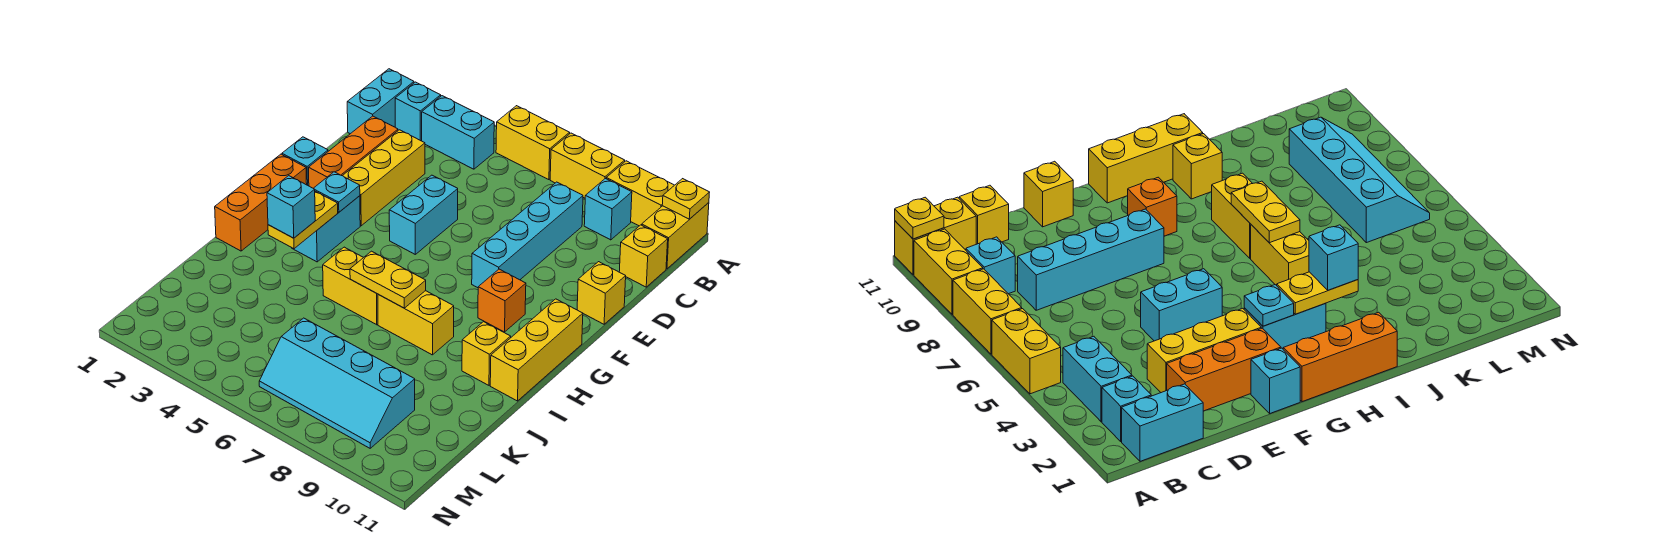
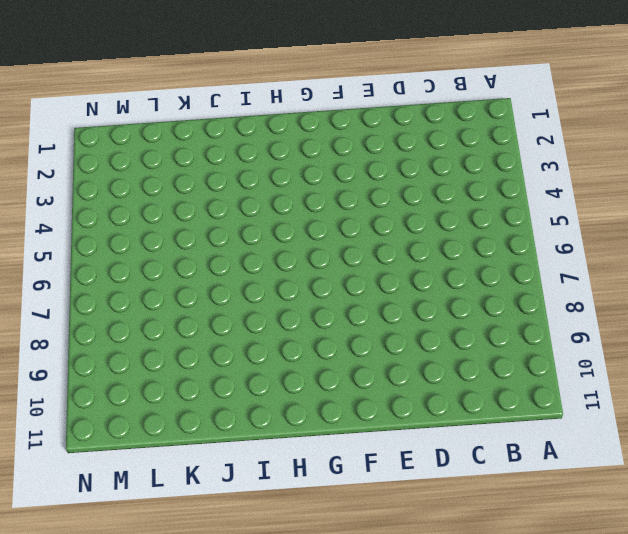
none -> yellow brick A5:A6 level 1
none -> yellow brick A7:A8 level 1
none -> yellow brick A9:A10 level 1

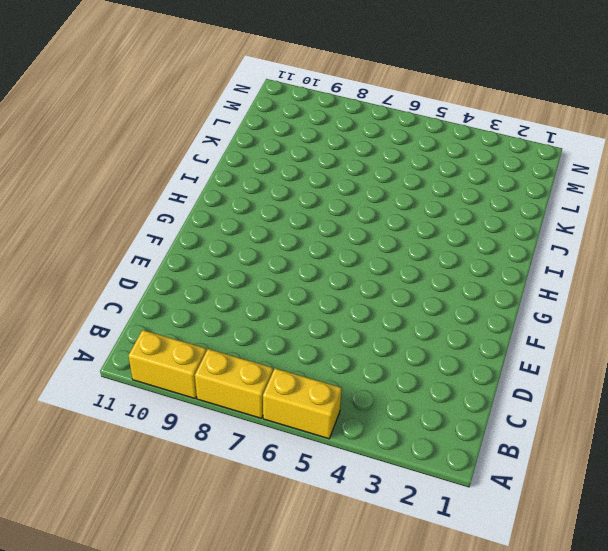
none -> yellow brick A11:B11 level 1
none -> cyan brick B1:C1 level 1
none -> cyan brick B2 level 1

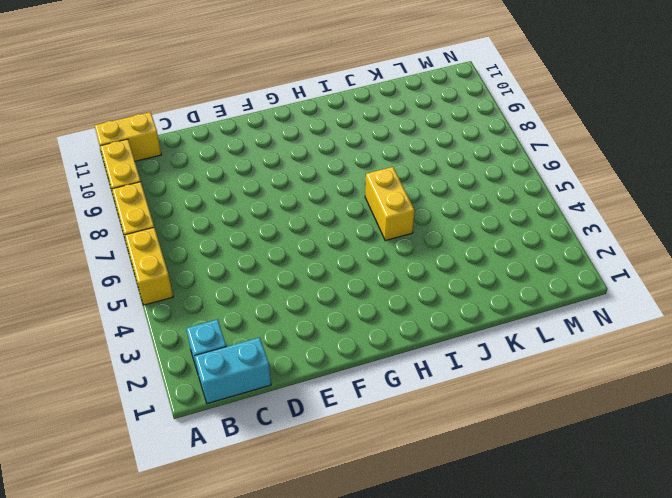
none -> cyan brick B3:B4 level 1
none -> cyan brick B9 level 1
none -> cyan brick C8:F8 level 1

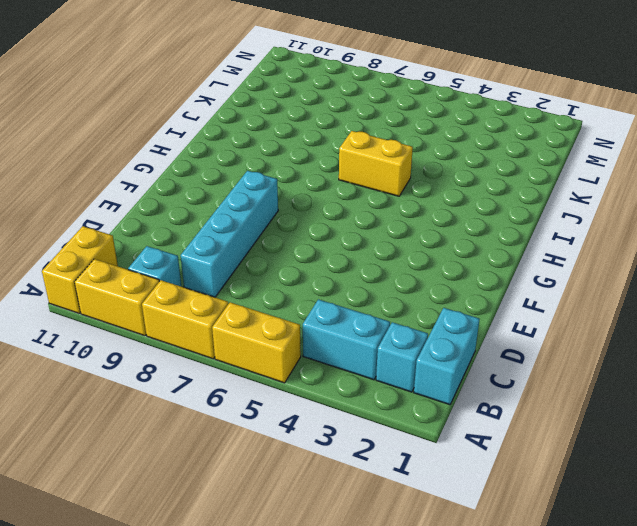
none -> yellow brick C11 level 1
none -> orange brick D2:F2 level 1
none -> yellow brick D3:F3 level 1

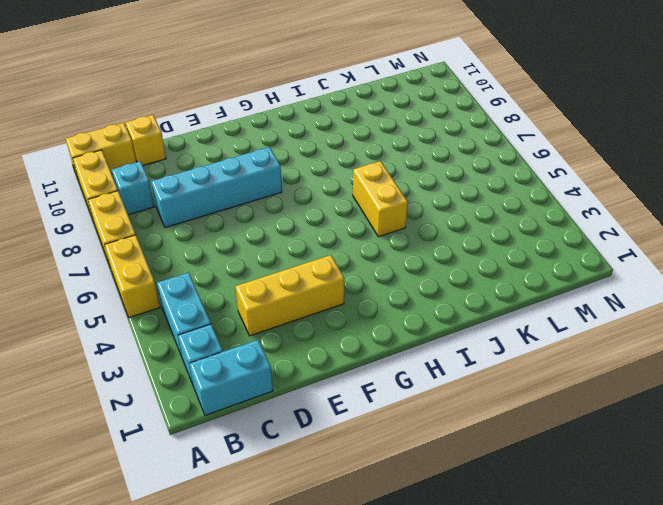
none -> orange brick D2:F2 level 1
none -> cyan brick E5:F5 level 1
none -> yellow brick E11 level 1

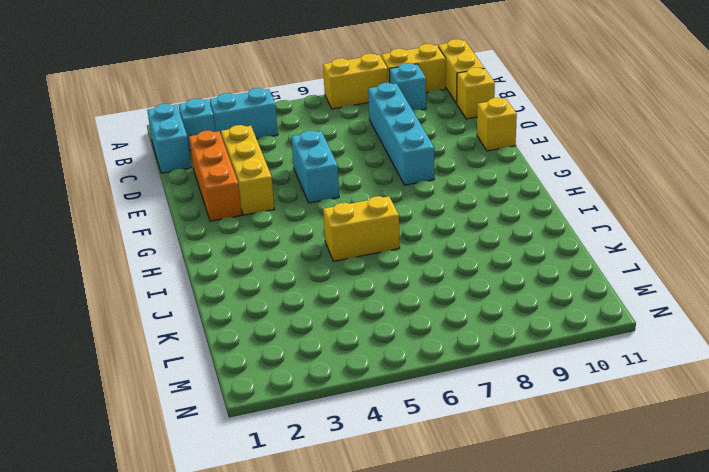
none -> yellow brick A5:A6 level 1
none -> cyan brick F1 level 1
none -> orange brick G1:I1 level 1

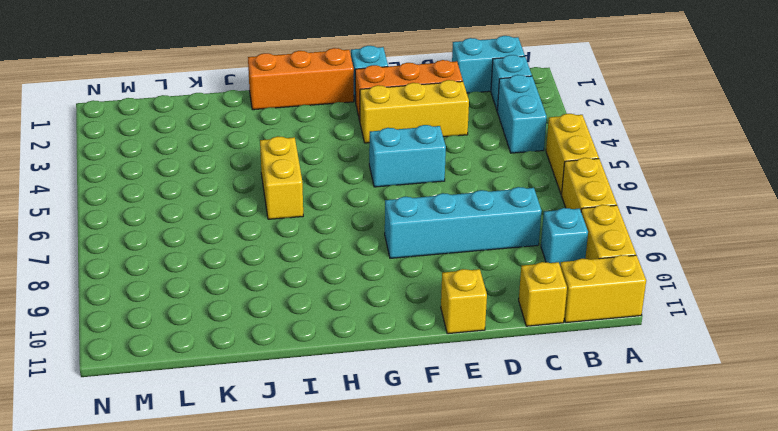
none -> cyan brick G3:H3 level 1
none -> orange brick G9 level 1
none -> yellow brick G11:I11 level 1

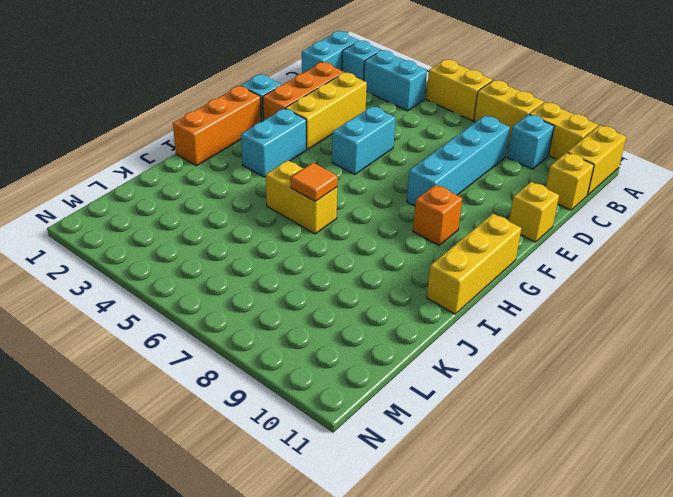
orange tile I6 level 2 -> yellow plate I6:I7 level 2
none -> yellow brick I7:I8 level 1
none -> yellow brick I10 level 1
none -> cyan slope L6:M9 level 1 top L

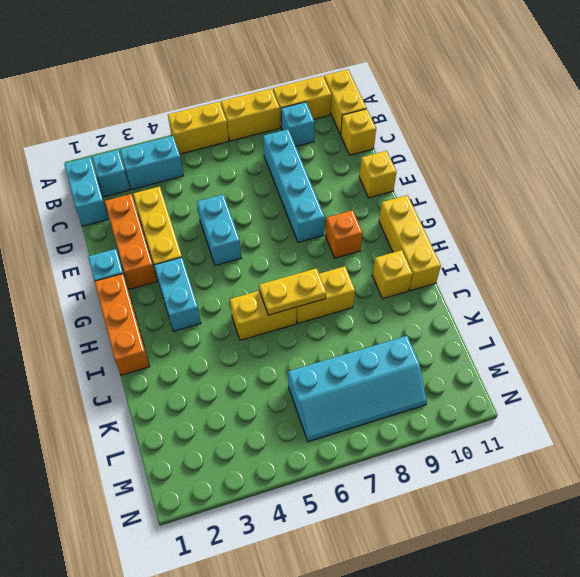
none -> yellow plate A11 level 2
none -> cyan plate G3 level 2
none -> yellow plate H3:I3 level 2

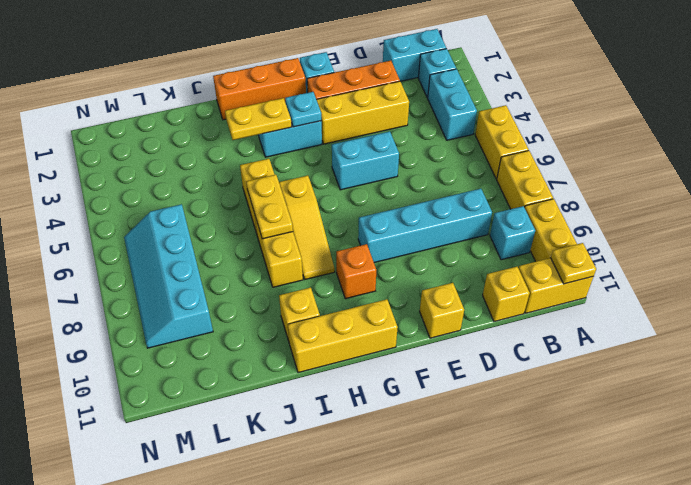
yellow slope H6:H8 level 1 top 6 -> none
none -> cyan brick I3 level 3

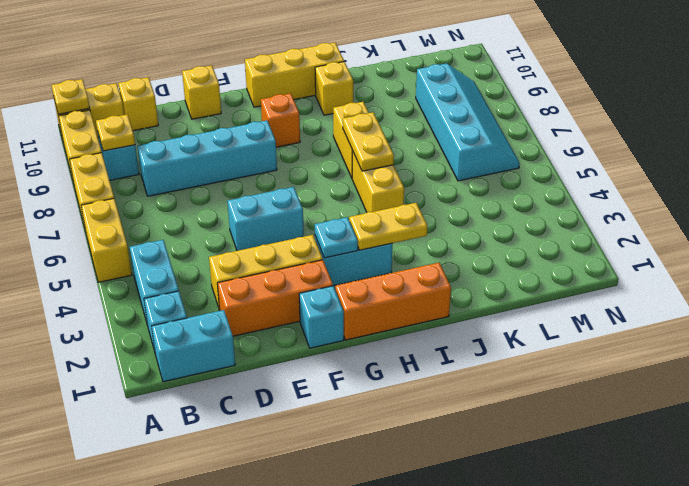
yellow plate B9 level 2 -> none
none -> cyan brick I3 level 3

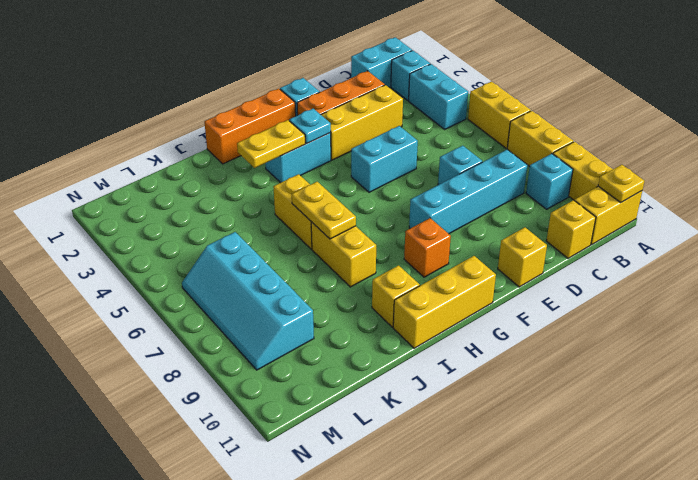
cyan brick D7 level 1 -> cyan brick I3 level 3

